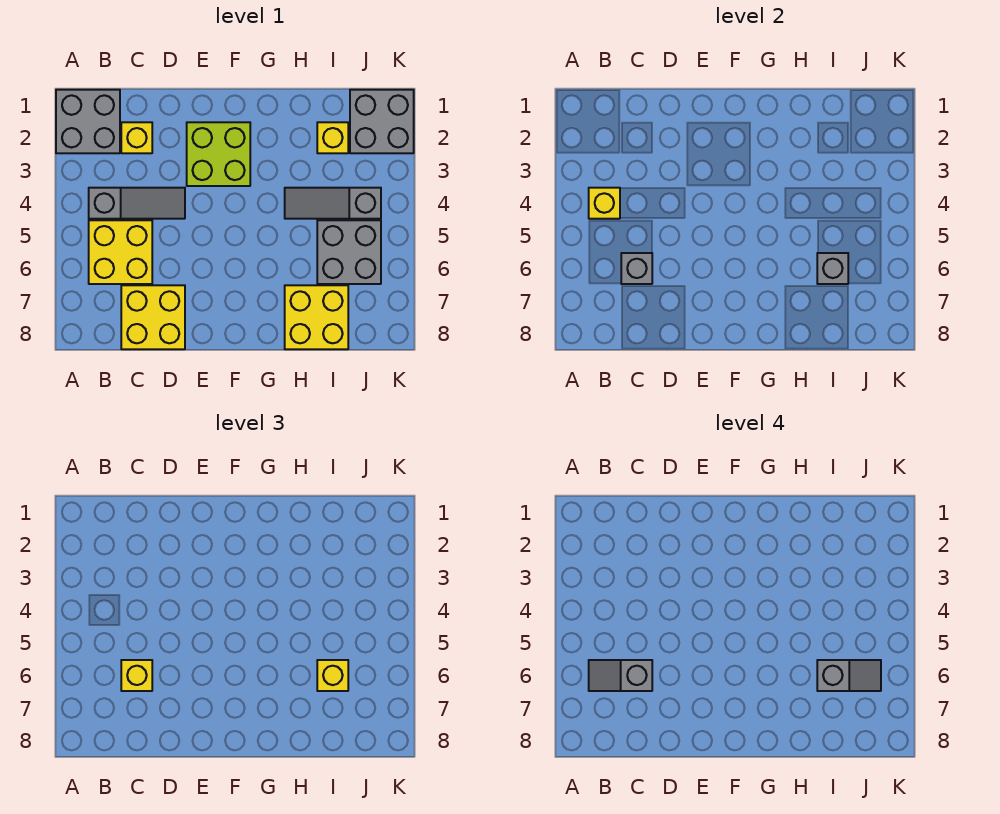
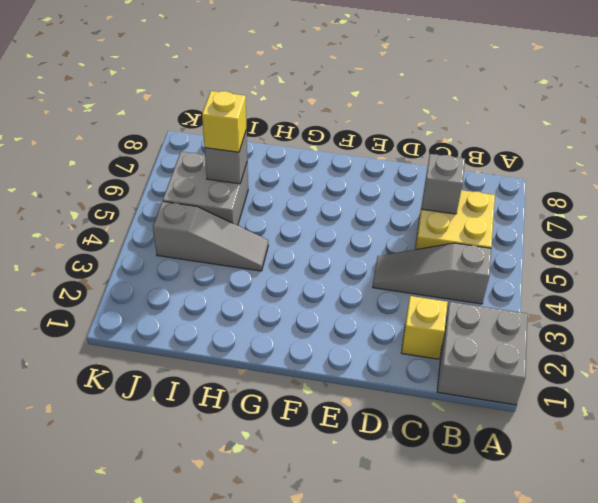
none -> yellow brick C7:D8 level 1
none -> lime brick E2:F3 level 1
none -> yellow brick H7:I8 level 1

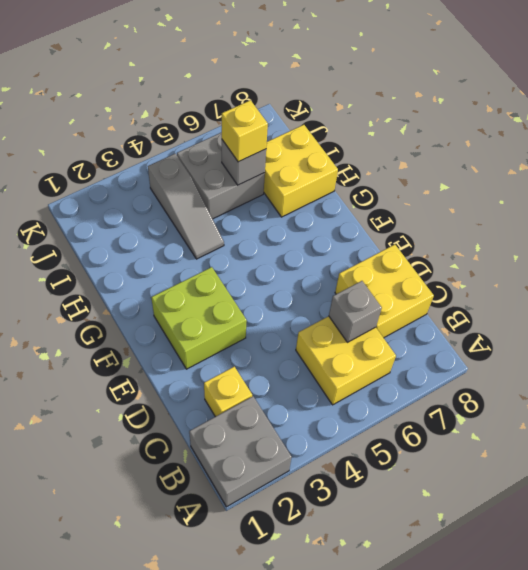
none -> grey slope B4:D4 level 1 top B
none -> yellow brick I2 level 1
none -> grey brick J1:K2 level 1

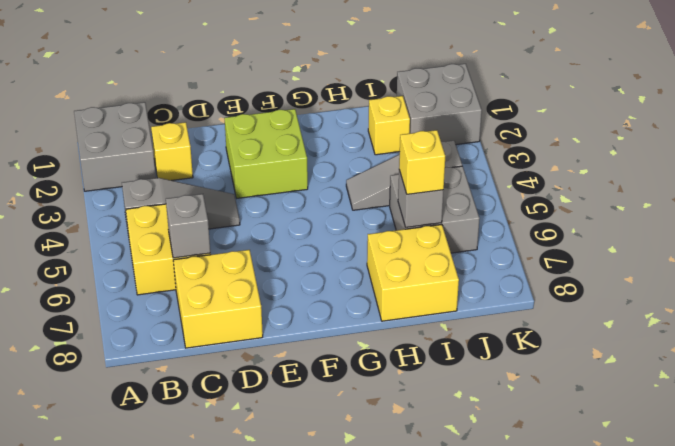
none -> yellow brick B4 level 2
none -> yellow brick C6 level 3
none -> grey slope B6:C6 level 4 top C

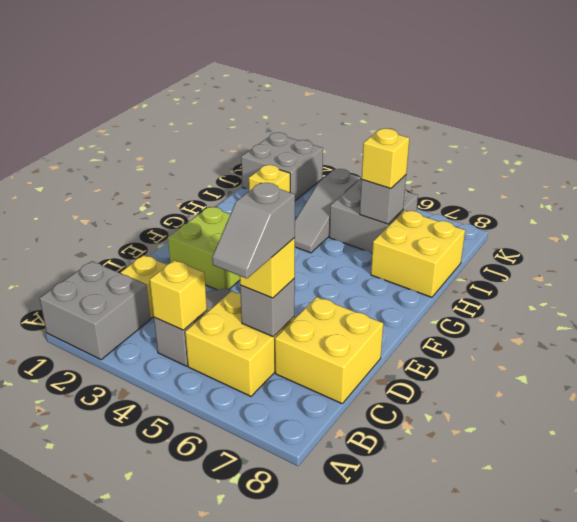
none -> grey slope I6:J6 level 4 top I

